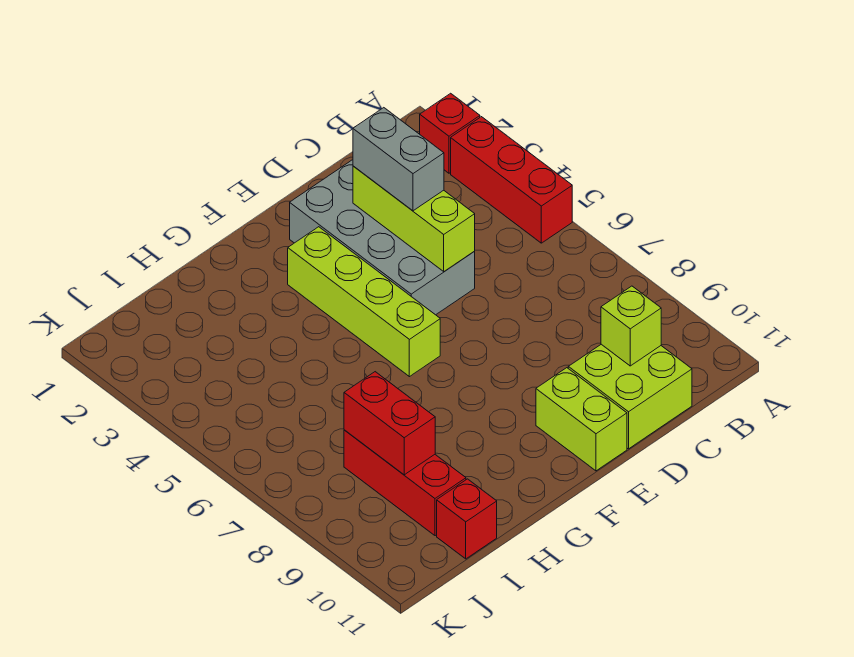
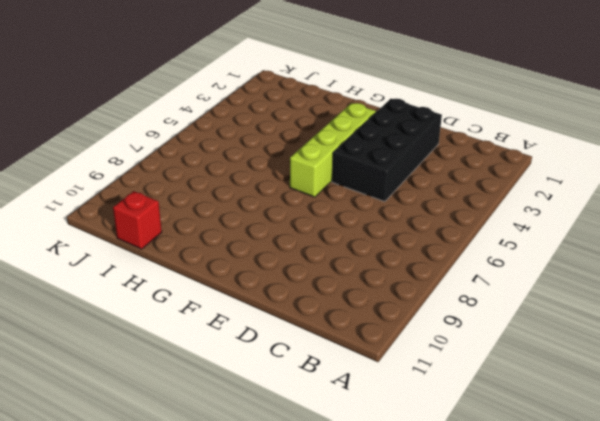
black brick D2:E5 level 1 -> grey brick D2:E5 level 1
none -> red brick A2 level 1
none -> red brick A3:A5 level 1
none -> lime brick C10:D11 level 1

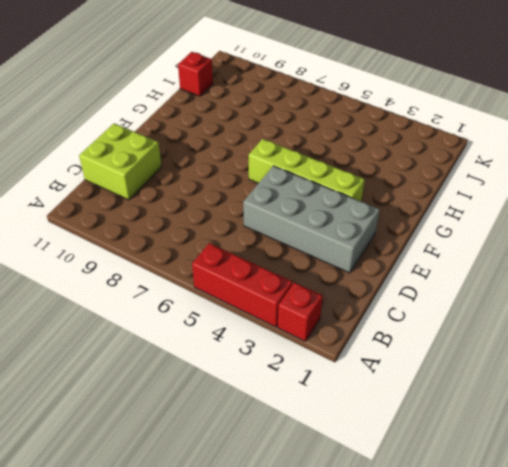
none -> lime brick E10:E11 level 1
none -> red brick I8:I10 level 1
none -> lime brick C10 level 2

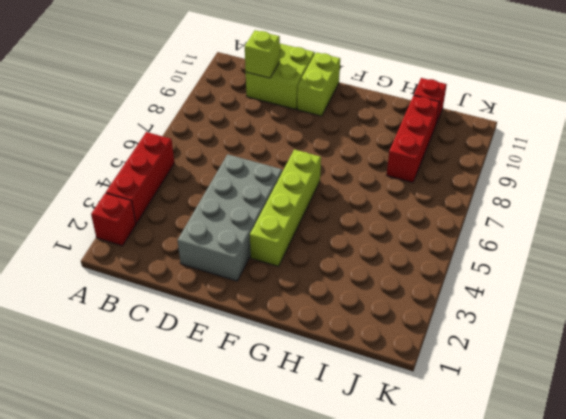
none -> lime brick D3:D5 level 2
none -> red brick I8:I9 level 2
none -> grey brick D3:D4 level 3

